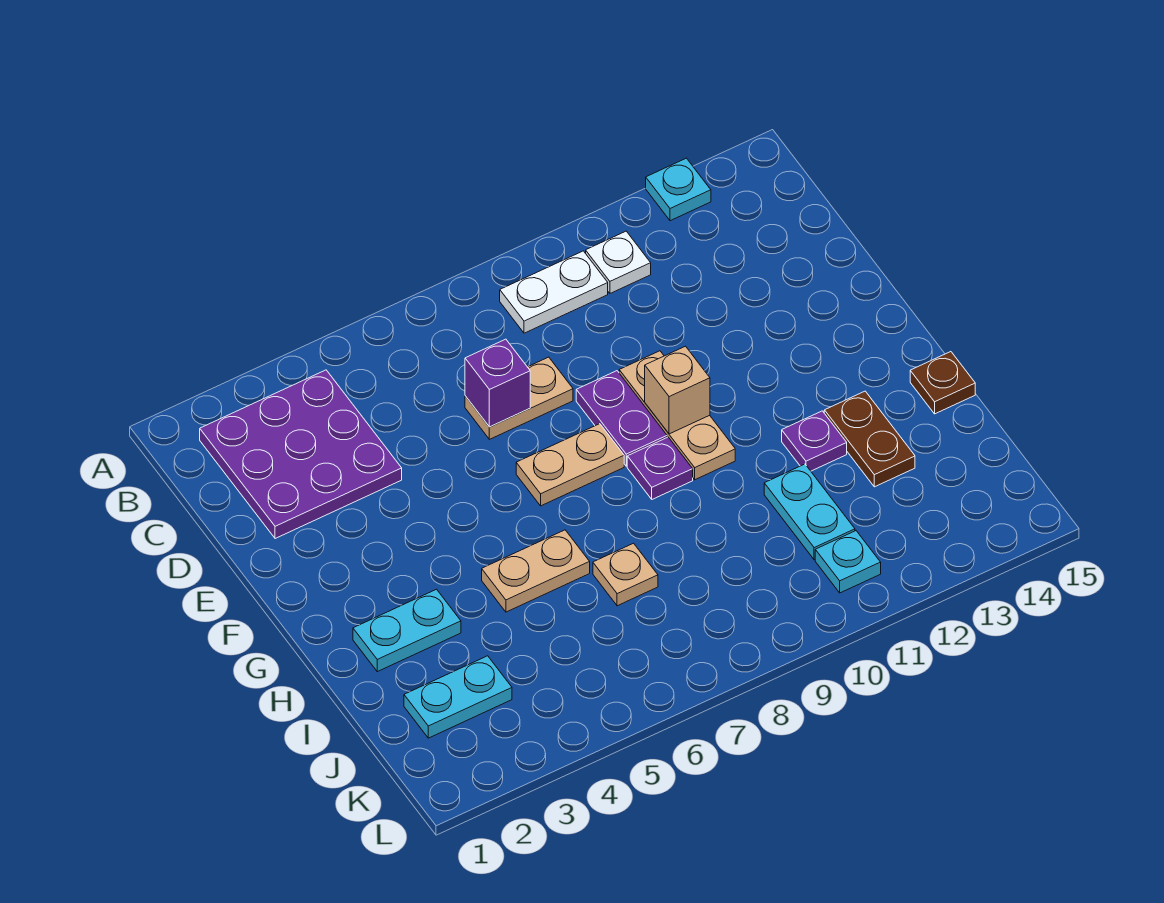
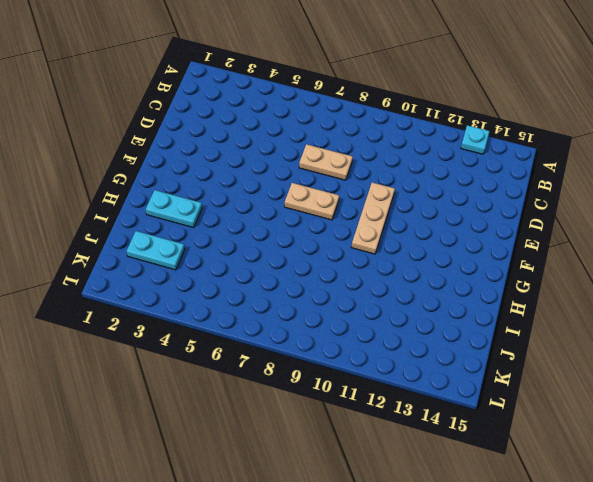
none -> purple plate B2:D4 level 1
none -> white plate B9:B10 level 1
none -> white plate B11 level 1

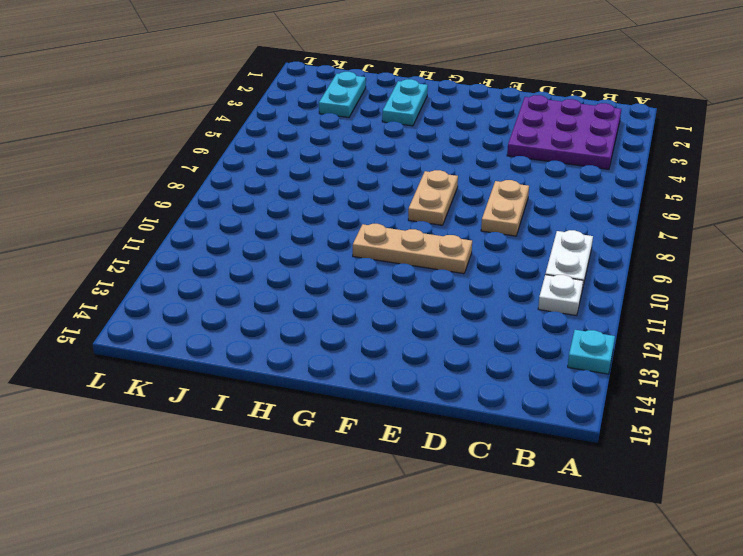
none -> purple plate E9:F9 level 1
none -> purple plate G9 level 1
none -> tan plate H5:H6 level 1

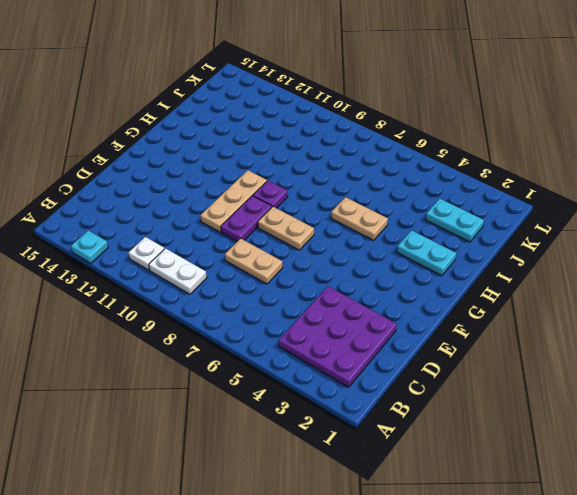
none -> purple plate H12 level 1
none -> brown plate H13:I13 level 1
none -> brown plate H15 level 1

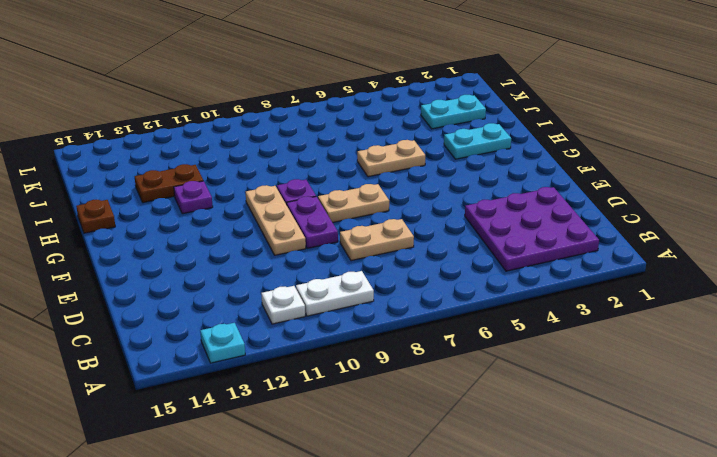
brown plate I12:I13 level 1 -> brown plate H13:I13 level 1
none -> tan plate I7 level 1
none -> cyan plate I11:J11 level 1
none -> cyan plate K11 level 1

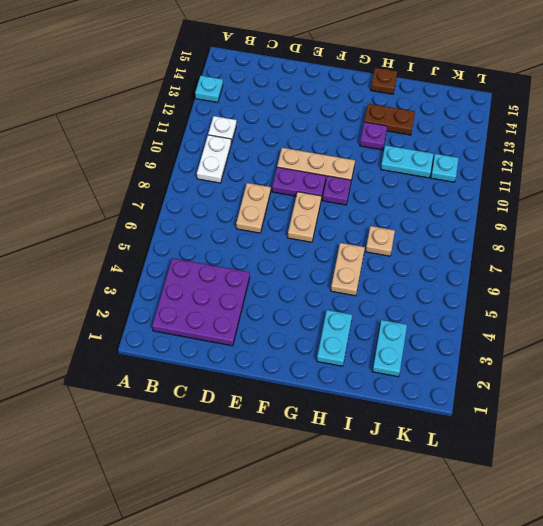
none -> purple brick D7 level 2
none -> tan brick F10 level 2

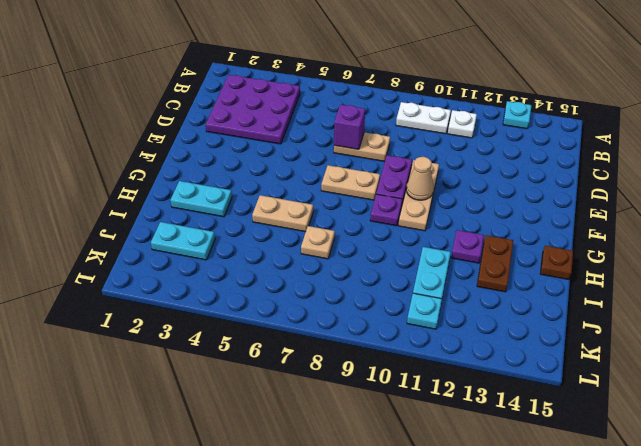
tan cone F10 level 2 -> tan brick F10 level 2

